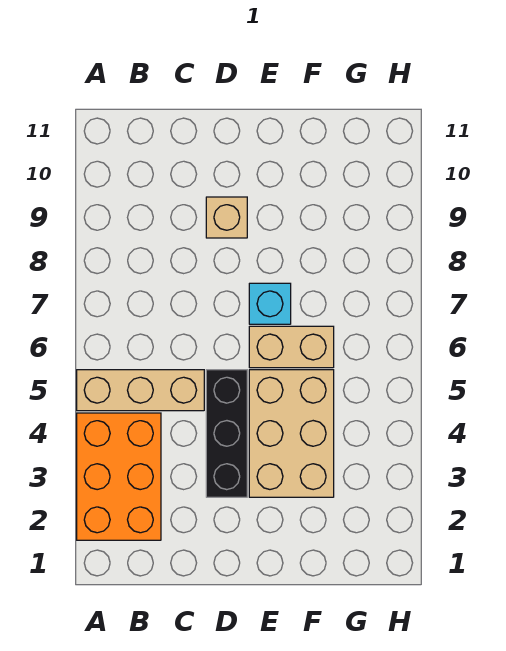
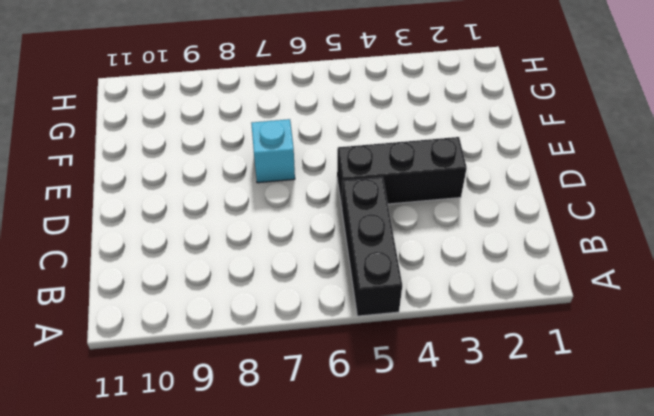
black brick A5:C5 level 1 -> tan brick A5:C5 level 1
none -> orange brick A2:B4 level 1
none -> tan brick D9 level 1

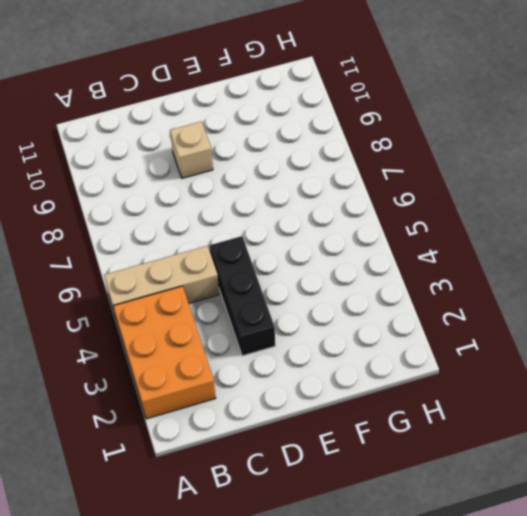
none -> tan brick E3:F5 level 1
none -> tan brick E6:F6 level 1

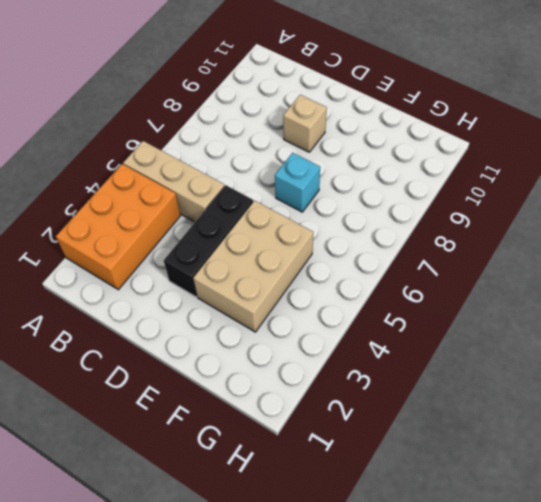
none -> tan brick E6:F6 level 1

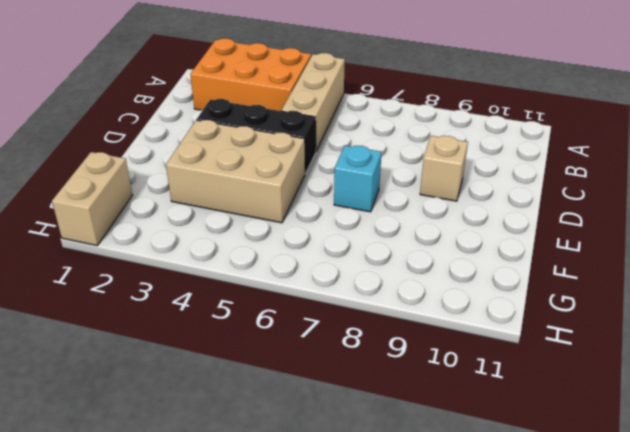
tan brick G1:H1 level 1 -> tan brick E6:F6 level 1

